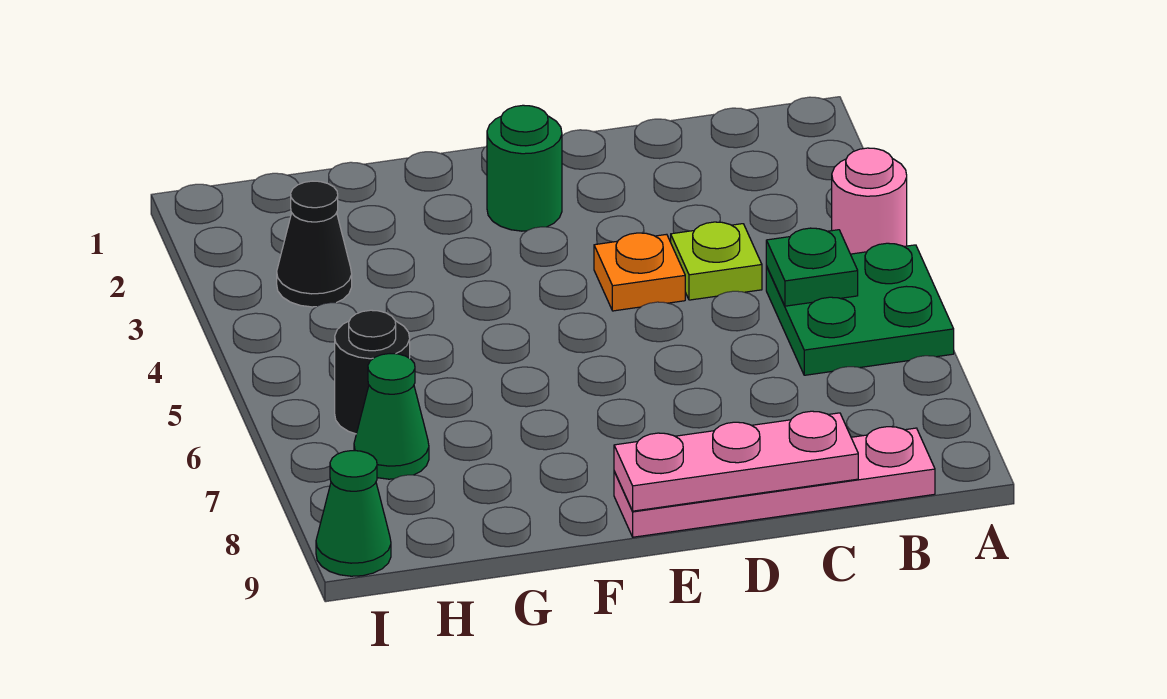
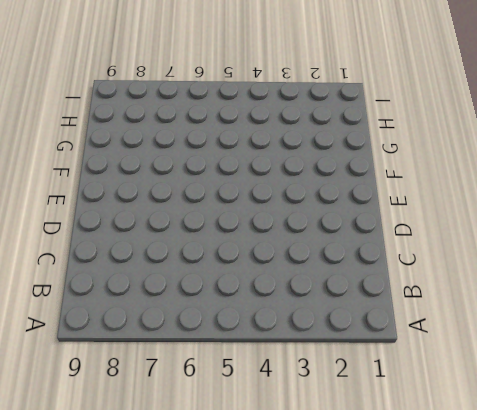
none -> pink round brick A4 level 1
none -> green plate A5:B6 level 1
none -> pink plate B9:E9 level 1

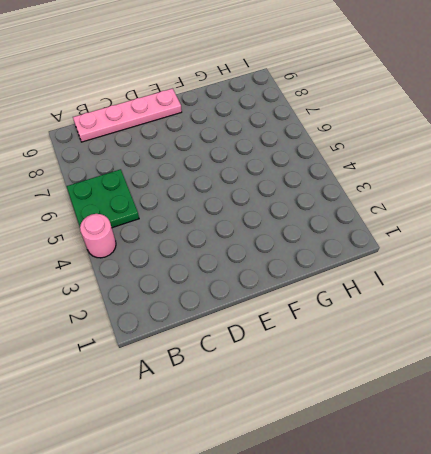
none -> lime plate C4 level 1
none -> orange plate D4 level 1
none -> green round brick E2 level 1

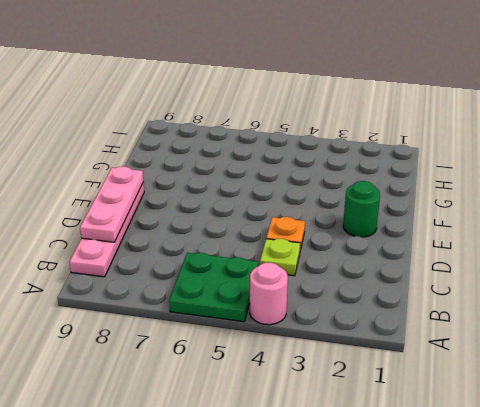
none -> black cone H3 level 1
none -> black round brick H6 level 1
none -> green cone H7 level 1

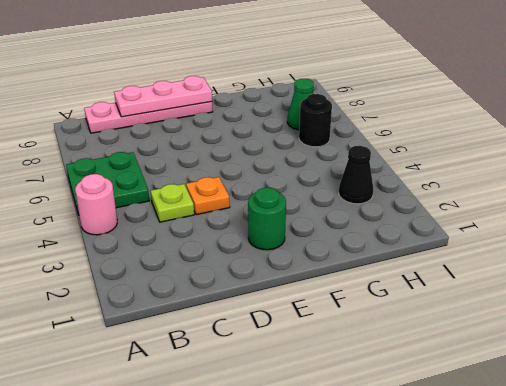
none -> green cone I9 level 1
none -> green plate B5 level 2

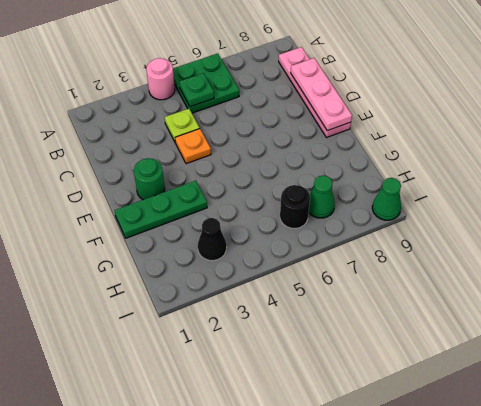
green plate F1:F3 level 1 -> none

